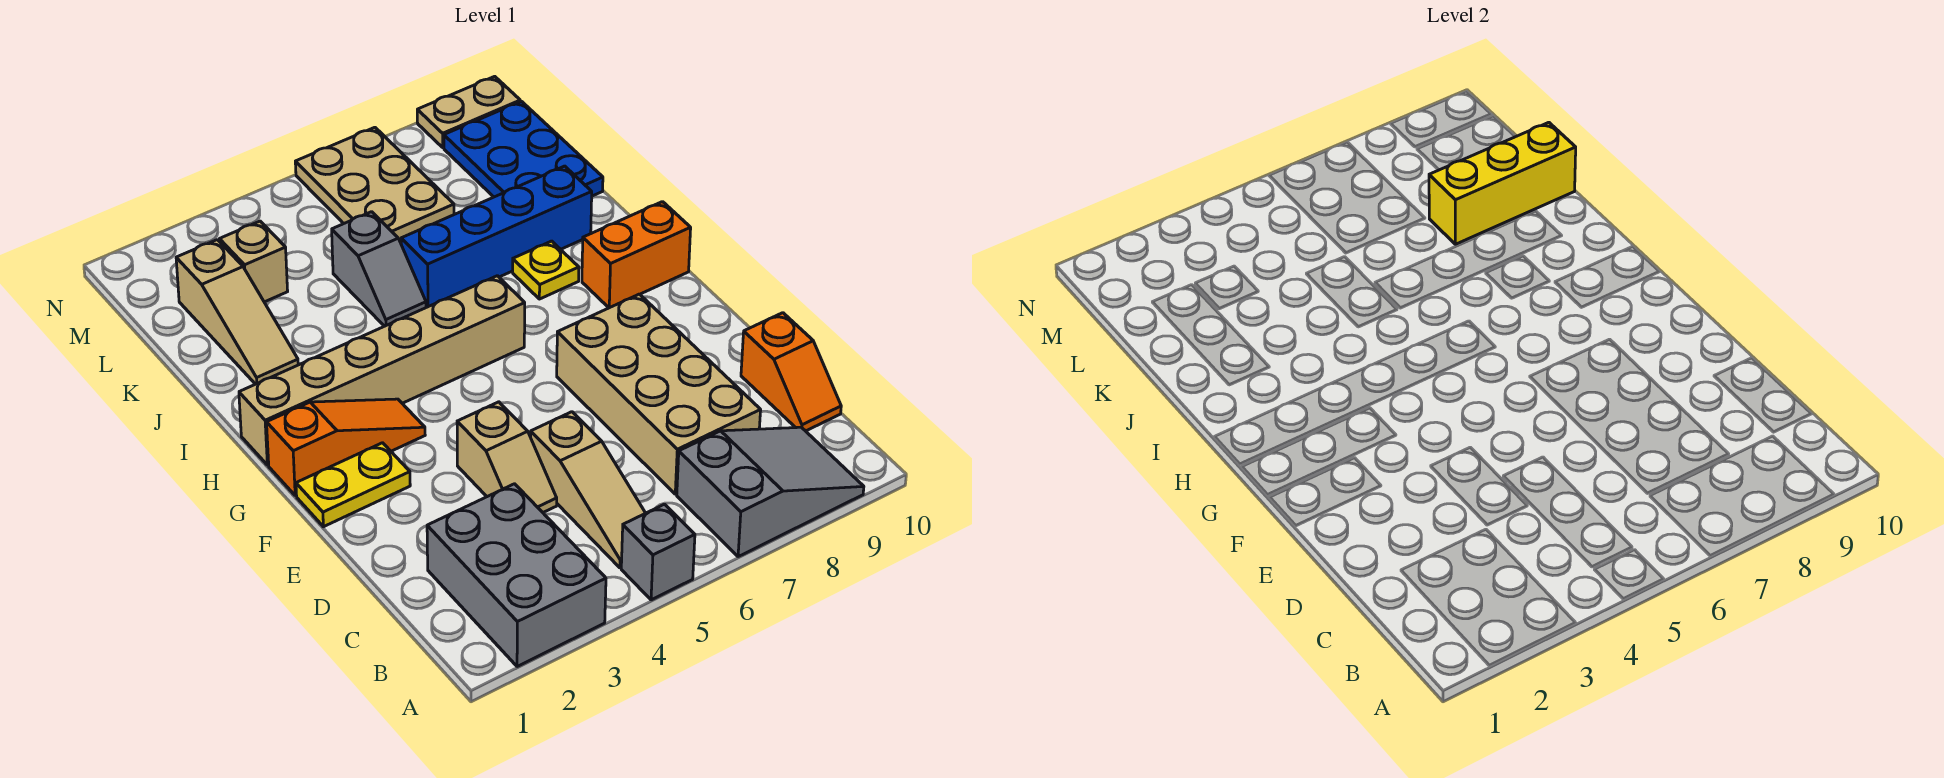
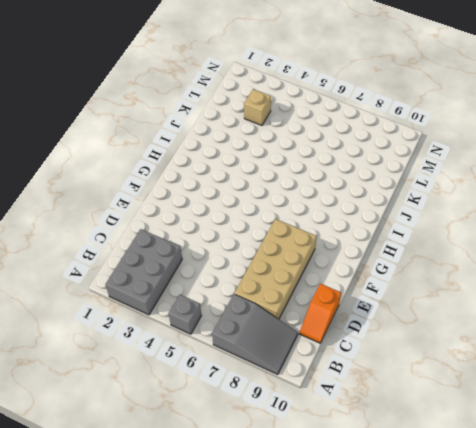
none -> tan slope B5:D5 level 1 top D
none -> tan slope D4:E4 level 1 top E
none -> yellow plate F1:F2 level 1

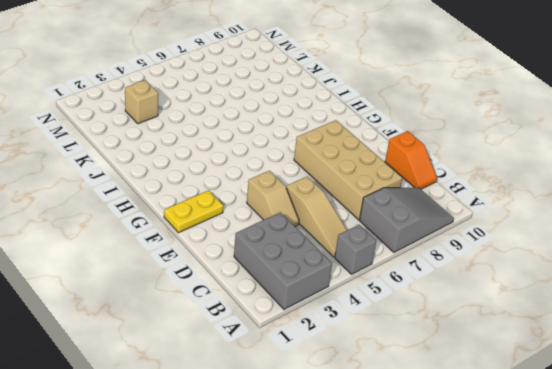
none -> orange slope G1:G3 level 1 top 1
none -> tan brick H1:H6 level 1
none -> orange brick H9:H10 level 1

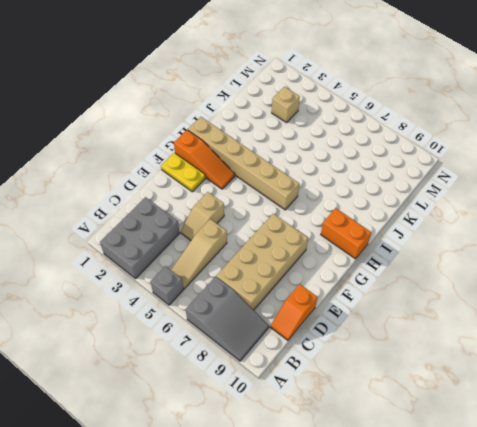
none -> yellow plate I8 level 1
none -> tan slope J2:L2 level 1 top L
none -> grey slope J5:K5 level 1 top K

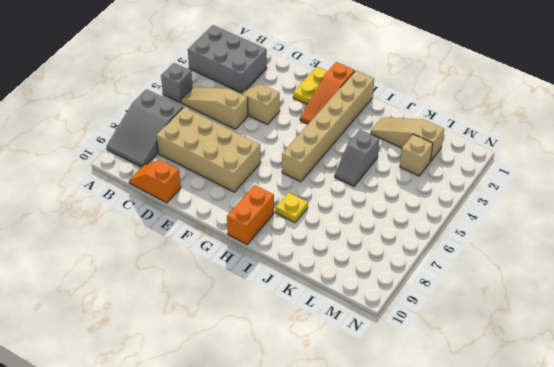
grey slope J4:J5 level 1 top 4 -> grey slope J5:K5 level 1 top K
none -> blue brick J6:J9 level 1
none -> blue plate K9:M10 level 1
none -> tan plate L6:N7 level 1

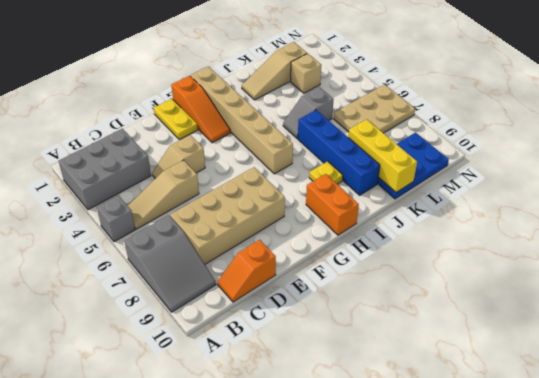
none -> tan plate N9:N10 level 1

